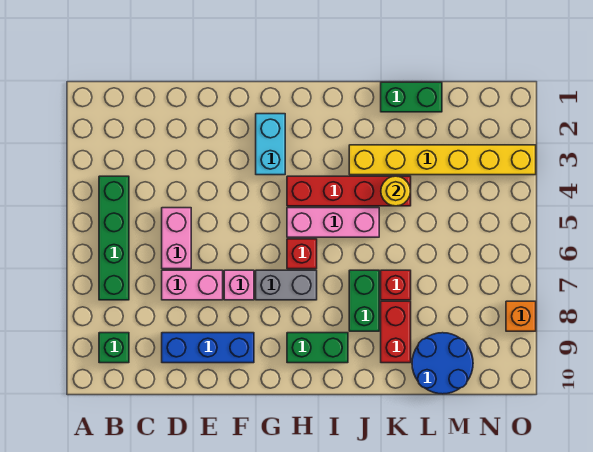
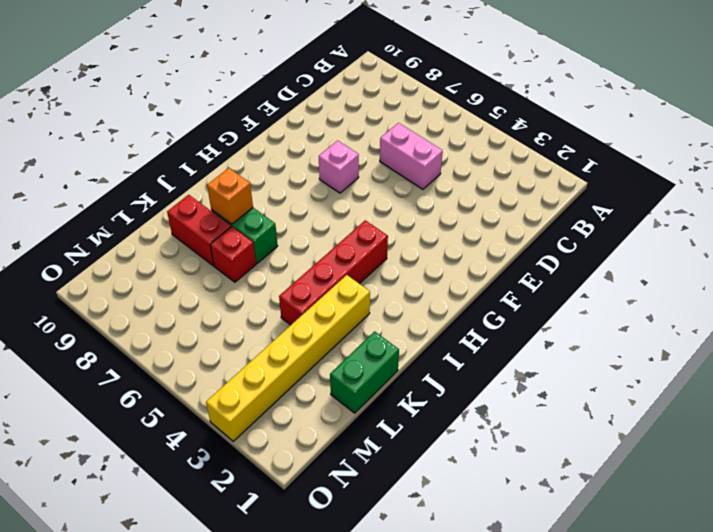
orange brick J8 level 2 -> orange brick O8 level 1
none -> green brick B4:B7 level 1
none -> green brick B9 level 1
none -> pink brick D7:E7 level 1

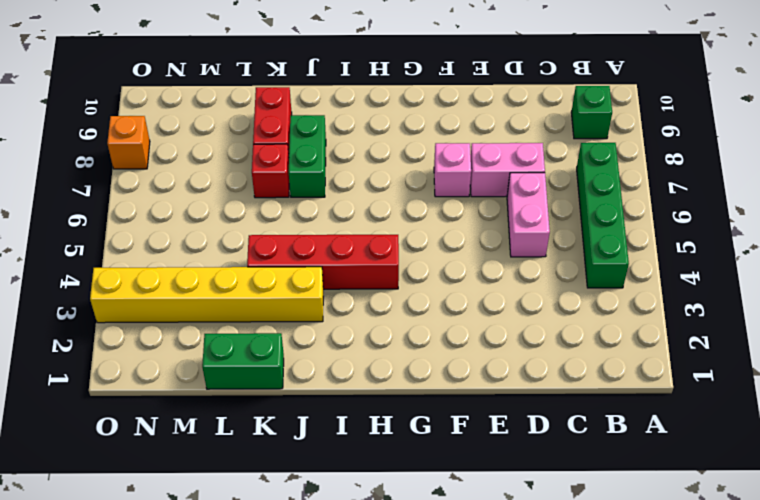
none -> blue brick D9:F9 level 1
none -> cyan brick G2:G3 level 1
none -> grey brick G7:H7 level 1

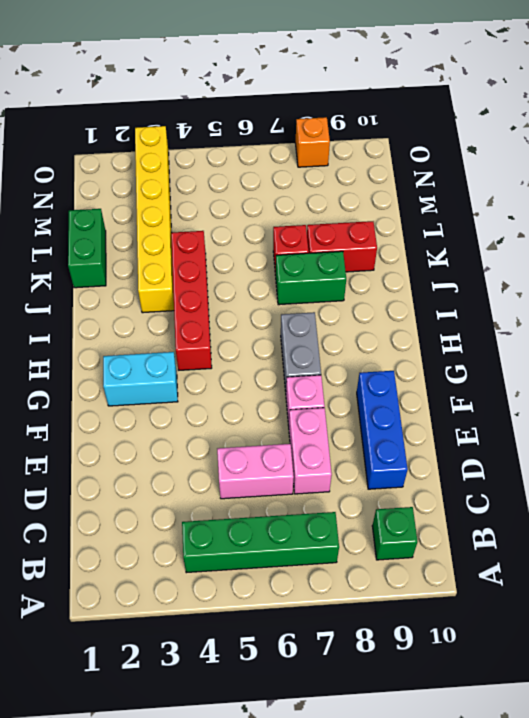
none -> pink brick H5:J5 level 1
none -> red brick H6 level 1
none -> green brick H9:I9 level 1

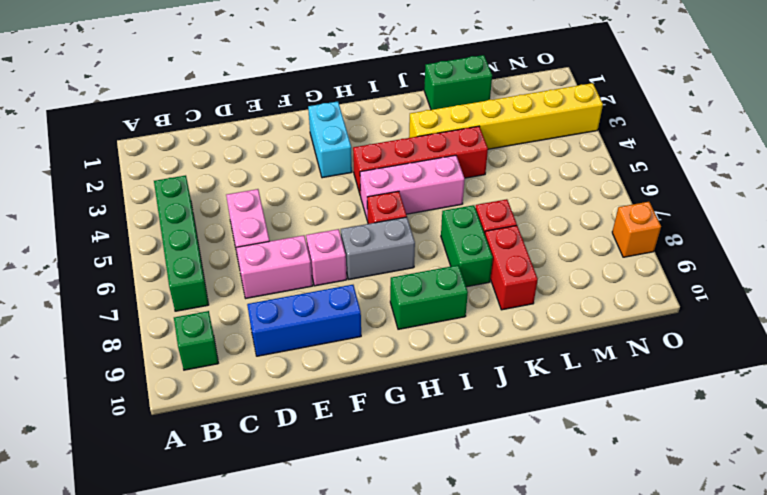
none -> blue round brick L9:M10 level 1
none -> yellow round brick K4 level 2

